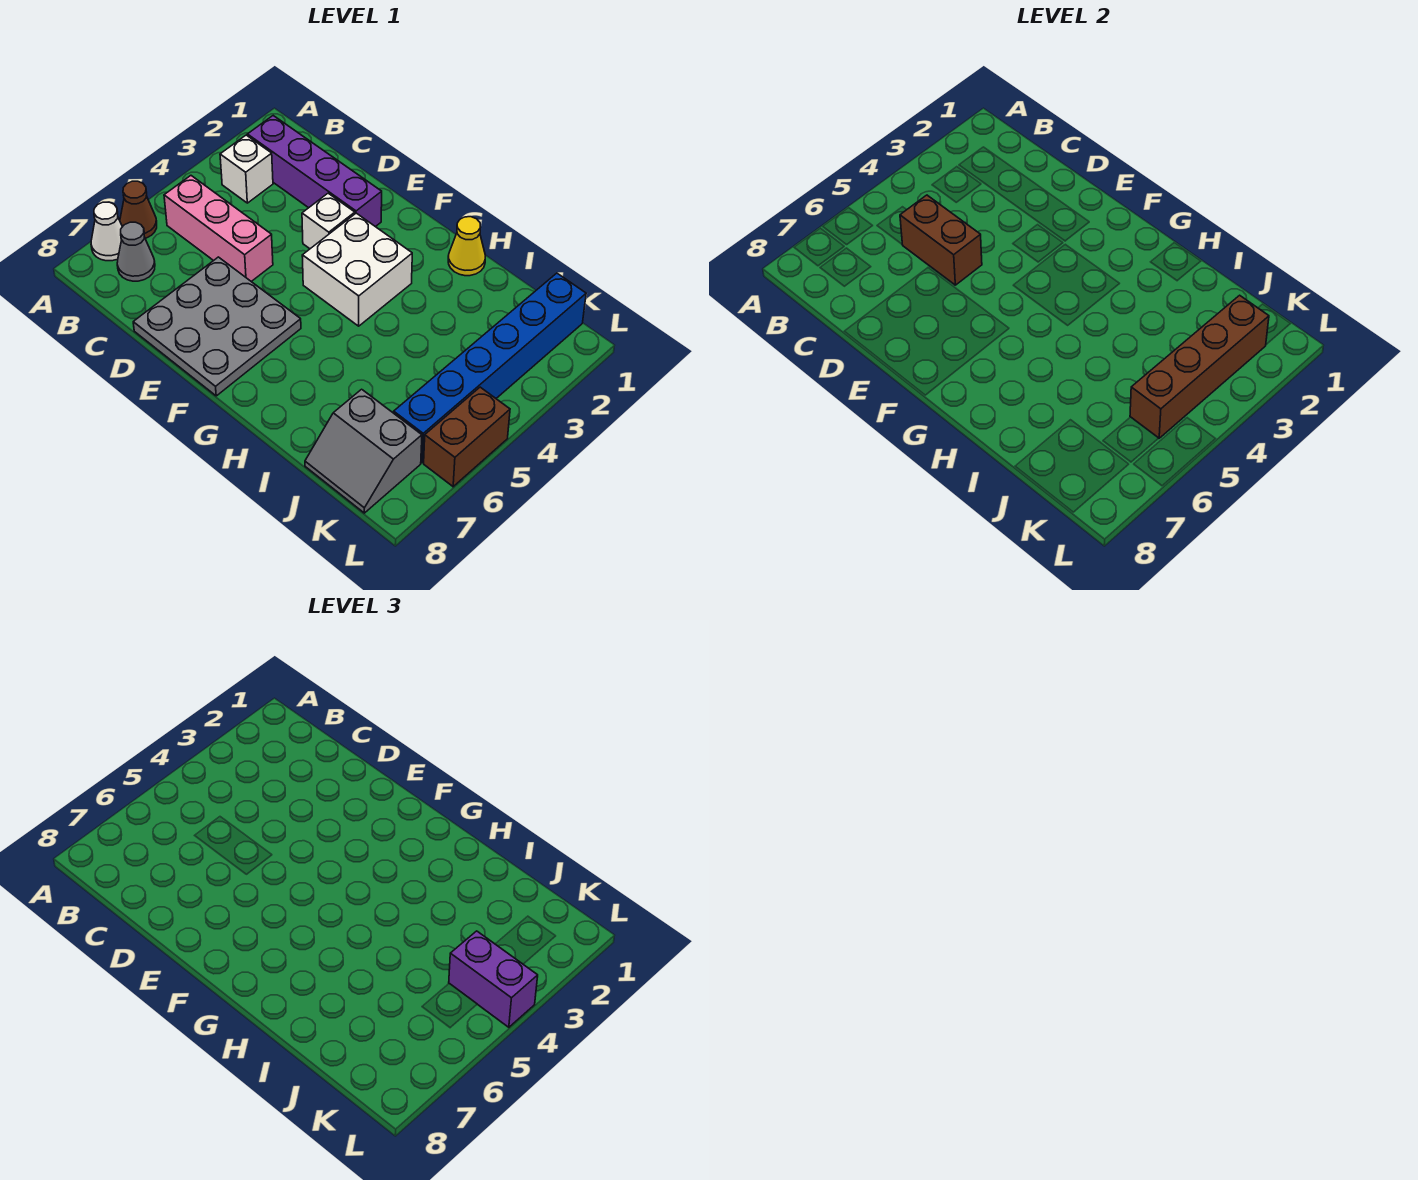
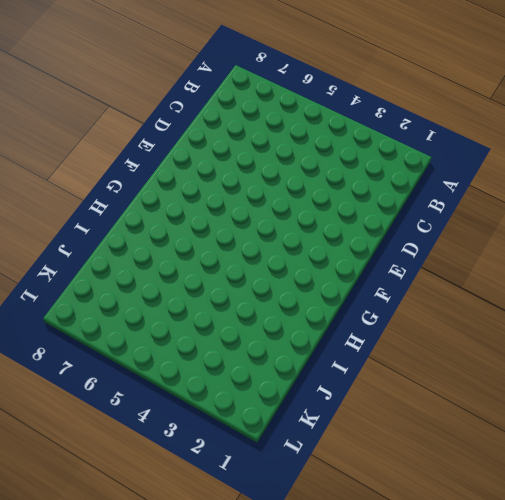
none -> brown cone A6 level 1
none -> white cone A7 level 1
none -> purple brick B2:E2 level 1

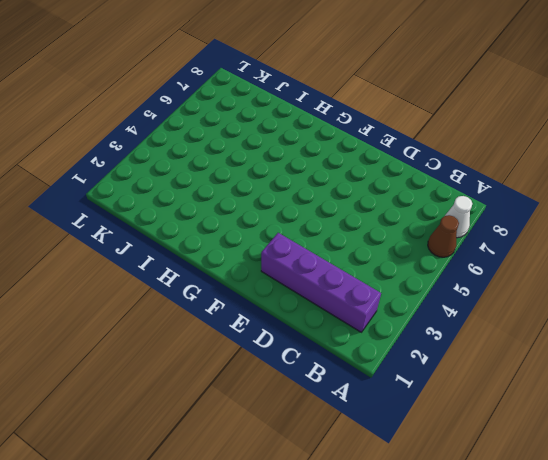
none -> white brick B3 level 1
none -> pink brick B5:D5 level 1
none -> grey cone B7 level 1

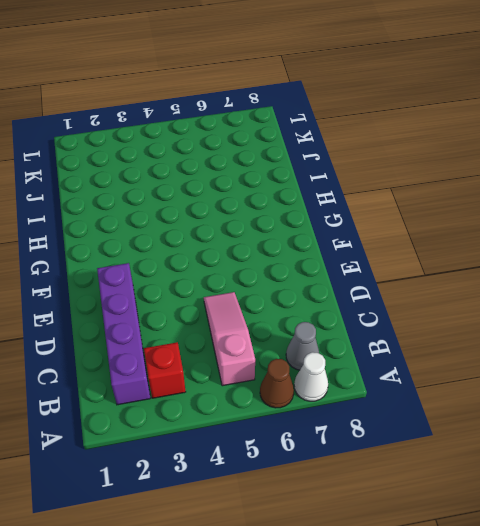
red brick B3 level 1 -> white brick B3 level 1
pink slope B5:D5 level 1 top B -> pink brick B5:D5 level 1
none -> grey plate D6:F8 level 1
none -> white brick E3 level 1
none -> white brick F3:G4 level 1

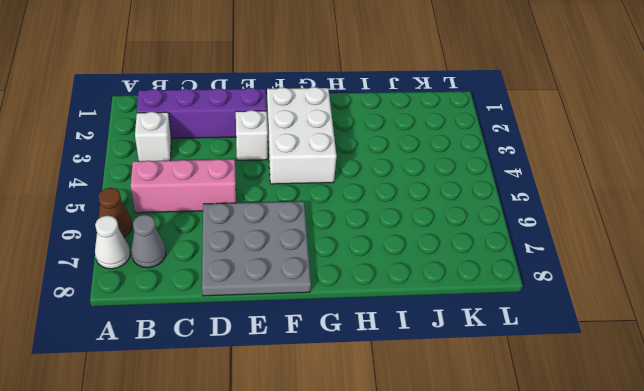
white brick F2:G4 level 1 -> white brick F3:G4 level 1
none -> yellow cone H1 level 1
none -> grey slope J7:K8 level 1 top 7
none -> blue brick K1:K6 level 1

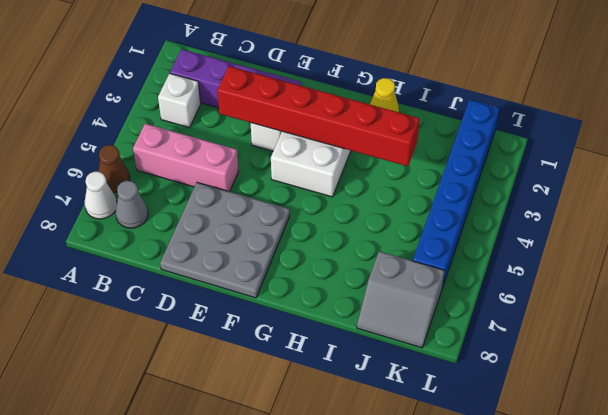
red brick D3:I3 level 2 -> none
none -> brown brick L5:L6 level 1
none -> brown brick C5:D5 level 2
none -> brown brick K2:K5 level 2

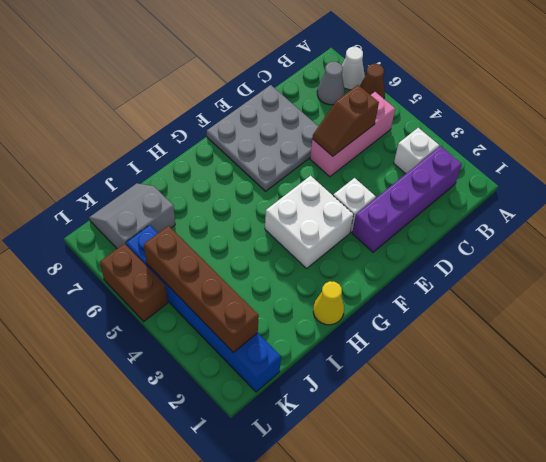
brown slope C5:D5 level 2 top C -> brown brick C5:D5 level 2
none -> purple brick K4:L4 level 3

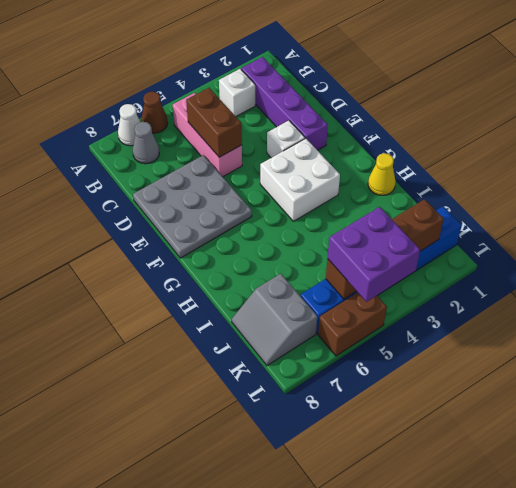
purple brick K4:L5 level 3 -> purple brick K4:L4 level 3

